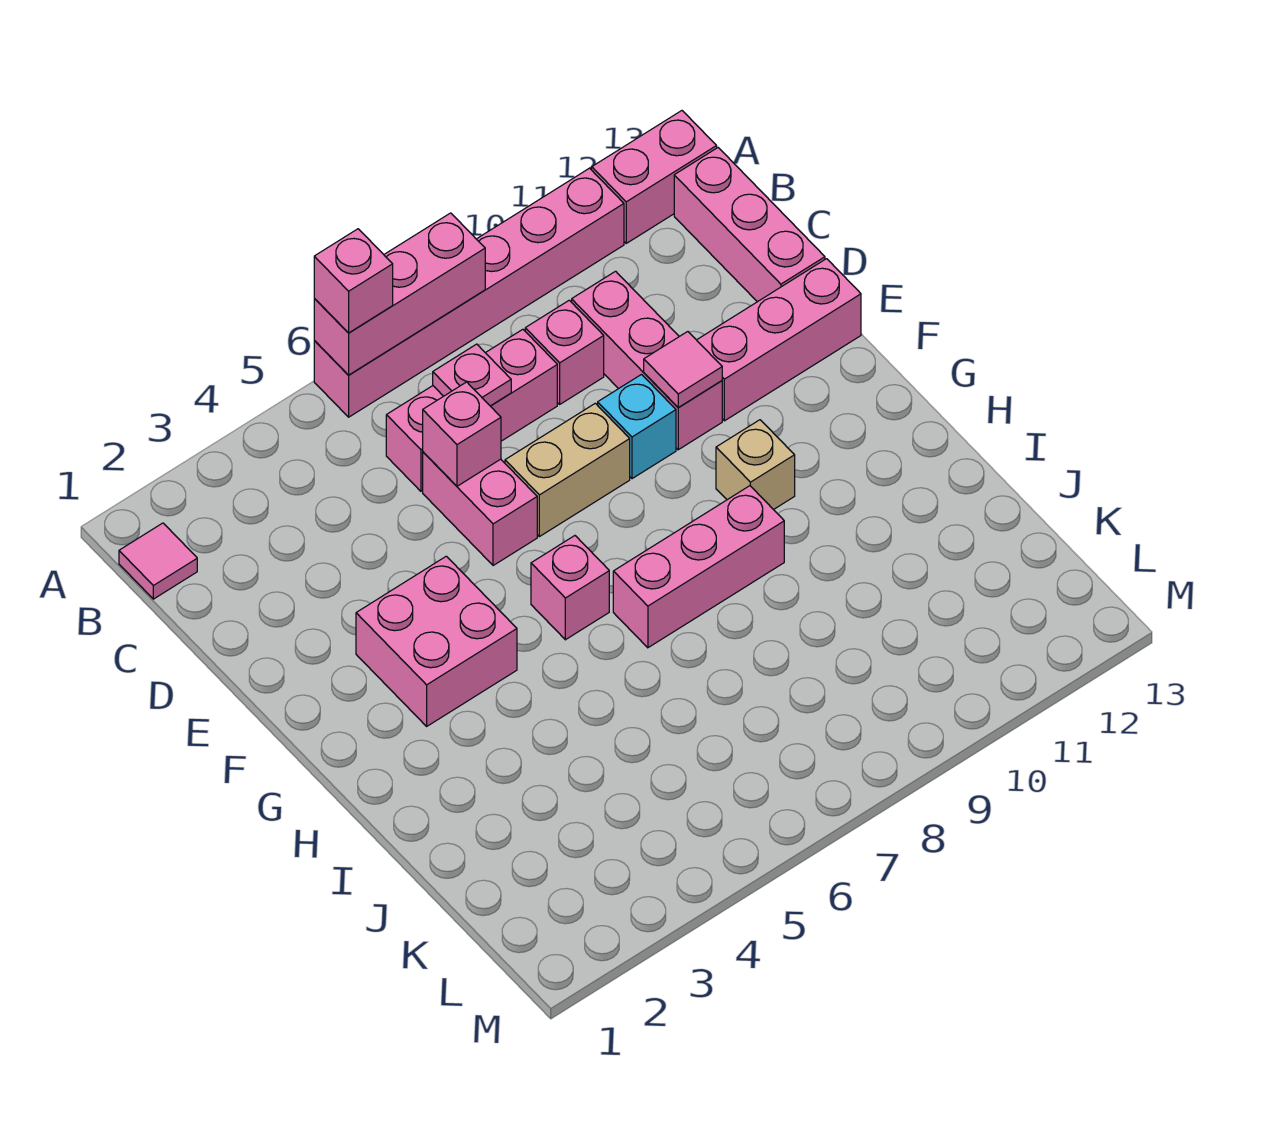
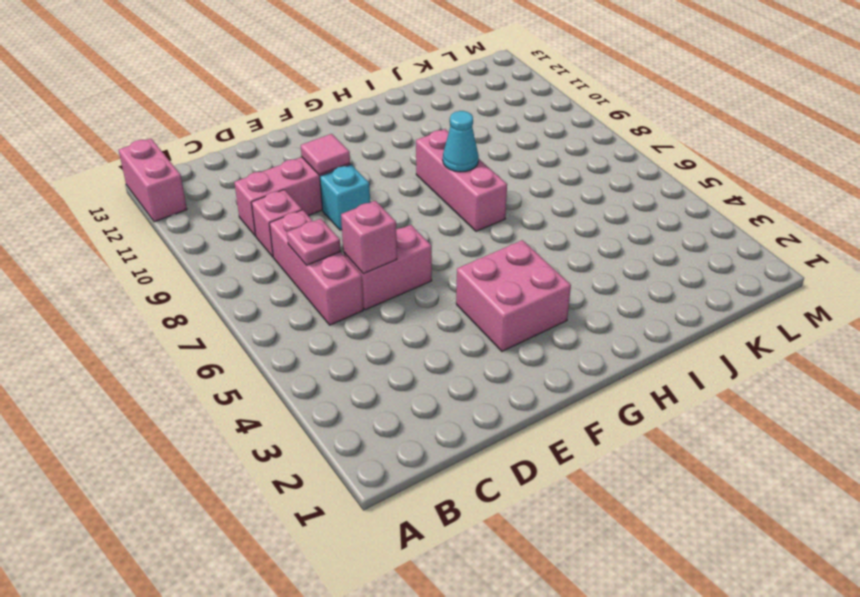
cyan cone H8 level 2 -> none
none -> pink brick A6:A11 level 1
none -> pink tile B1 level 1
none -> pink brick B13:D13 level 1

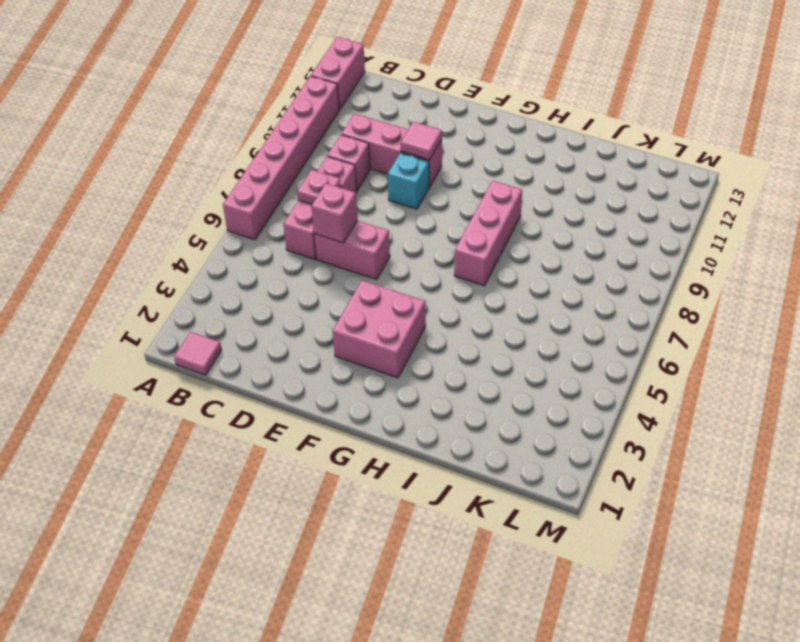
none -> pink brick B13:D13 level 1
none -> tan brick E7:E8 level 1
none -> pink brick E11:E13 level 1

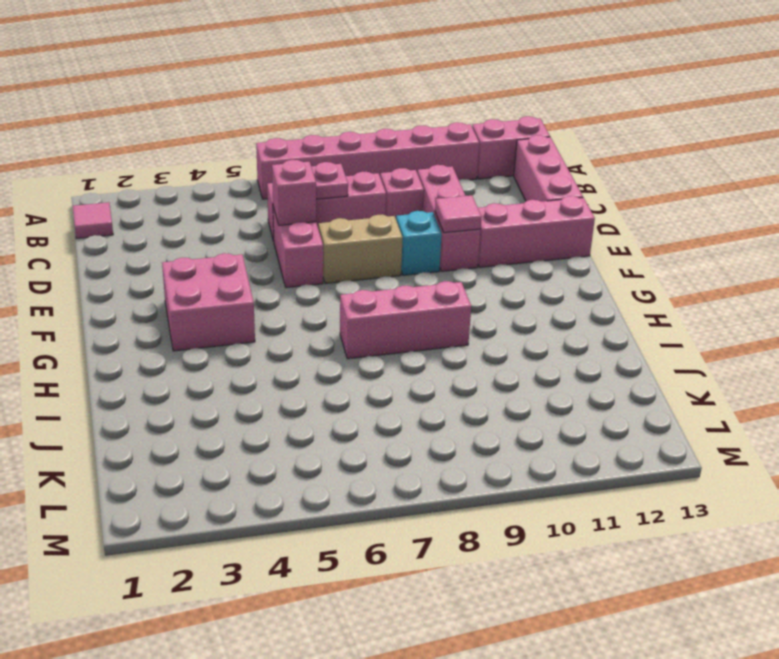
none -> pink brick G6 level 1
none -> tan brick G10 level 1
none -> pink brick A6:A8 level 2

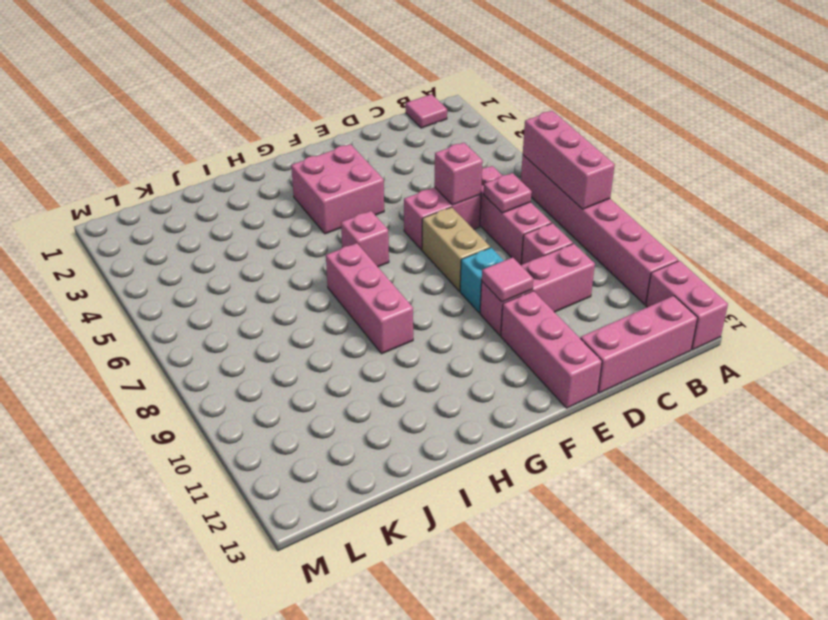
none -> tan brick G10 level 1
none -> pink brick A6 level 3

